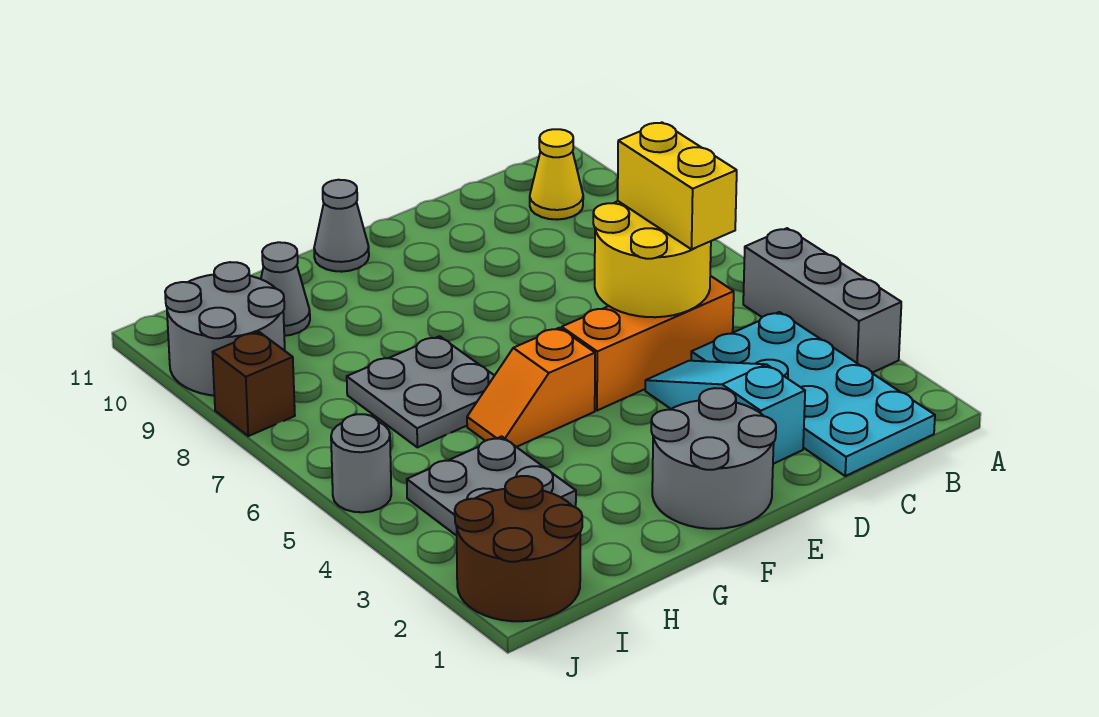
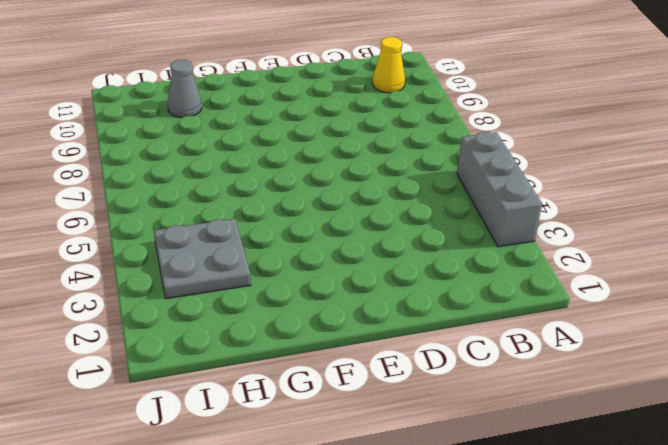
none -> cyan plate B1:C4 level 1
none -> orange brick C5:E5 level 1
none -> cyan slope D2:D4 level 1 top 2

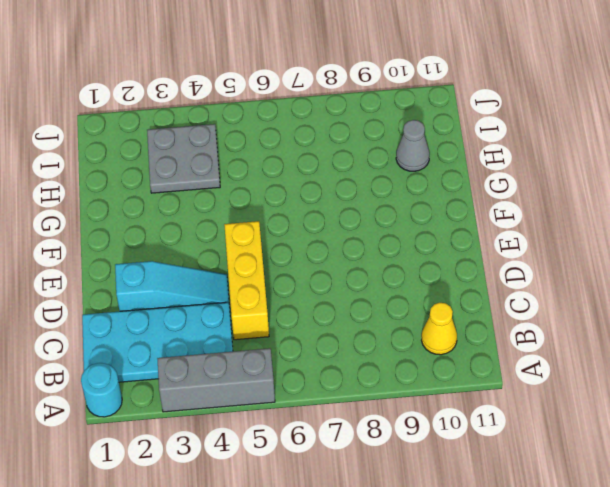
cyan round brick A1 level 1 -> none
yellow brick C5:E5 level 1 -> orange brick C5:E5 level 1
none -> grey round brick E1:F2 level 1
none -> orange slope F5:G5 level 1 top F
none -> grey cone F11 level 1

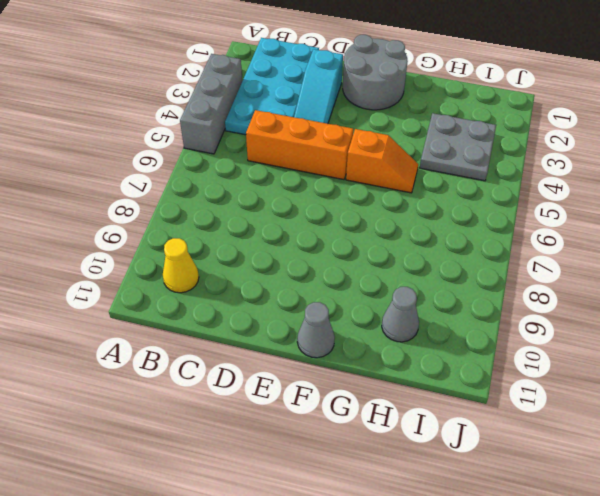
none -> grey plate G6:H7 level 1
none -> brown round brick I1:J2 level 1
none -> grey round brick I9:J10 level 1

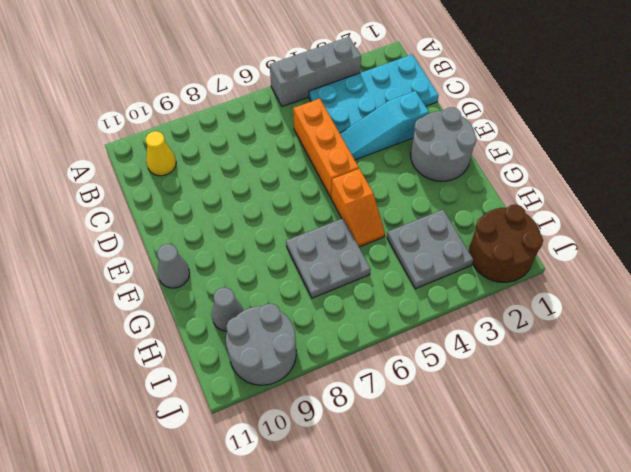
none -> grey round brick J5 level 1
none -> brown brick J8 level 1
none -> yellow round brick C5:D6 level 2

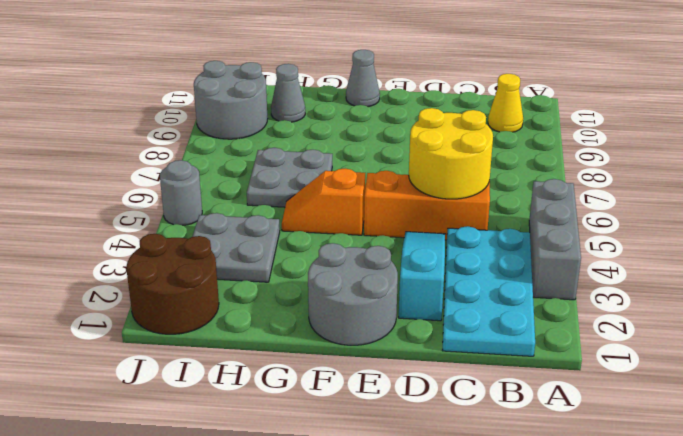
none -> brown brick J8 level 1
none -> yellow brick C5:C6 level 3

